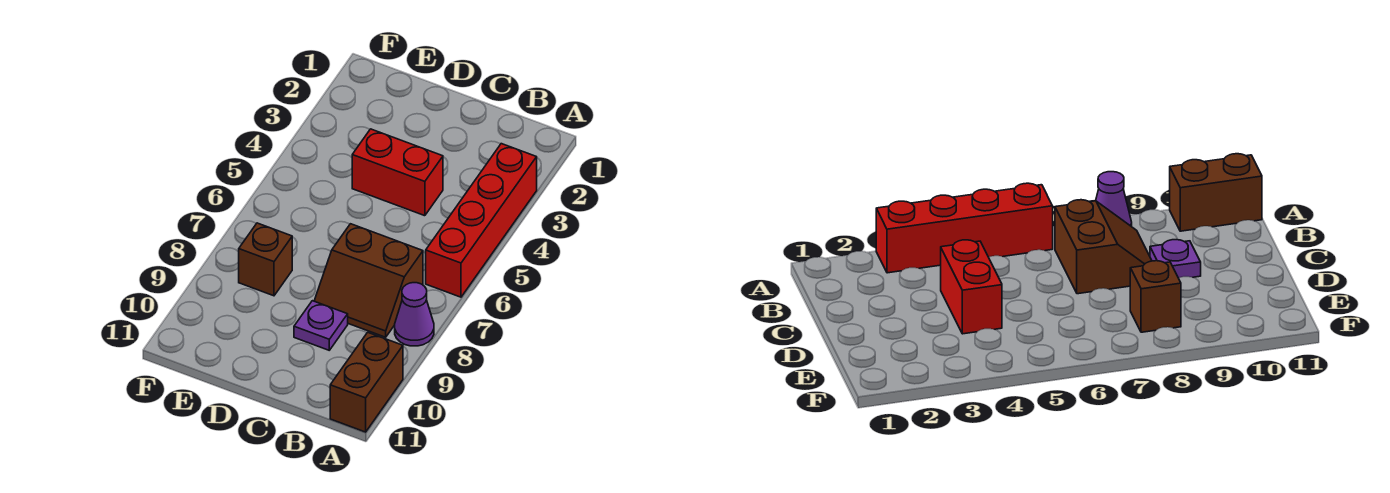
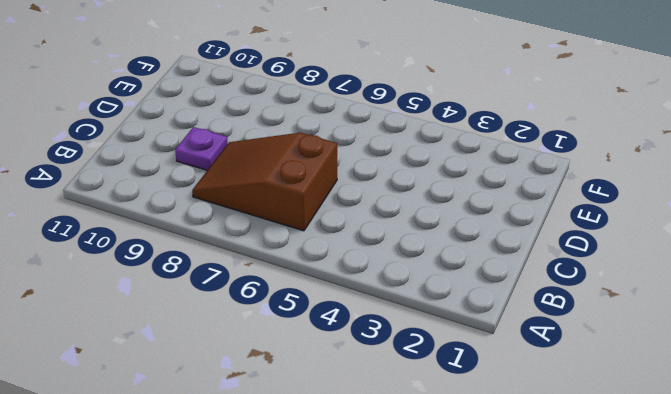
brown slope B6:C8 level 1 top 6 -> brown slope B7:C8 level 1 top 7
none -> red brick A3:A6 level 1
none -> purple cone A8 level 1

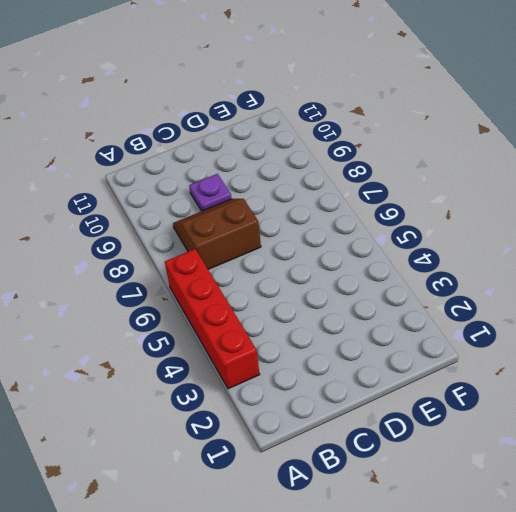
none -> purple cone A8 level 1
none -> brown brick A10:A11 level 1

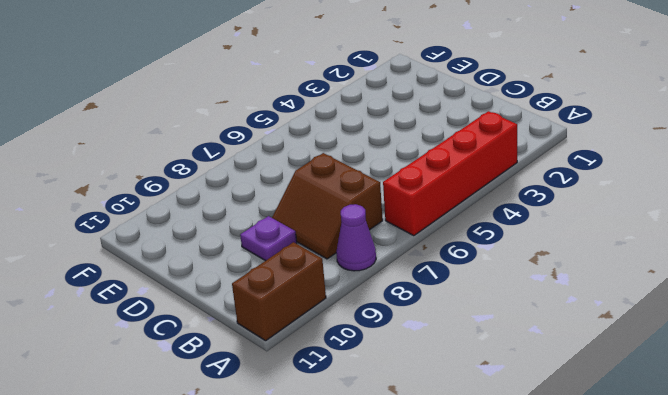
none -> red brick C4:D4 level 1
none -> brown brick E8 level 1

